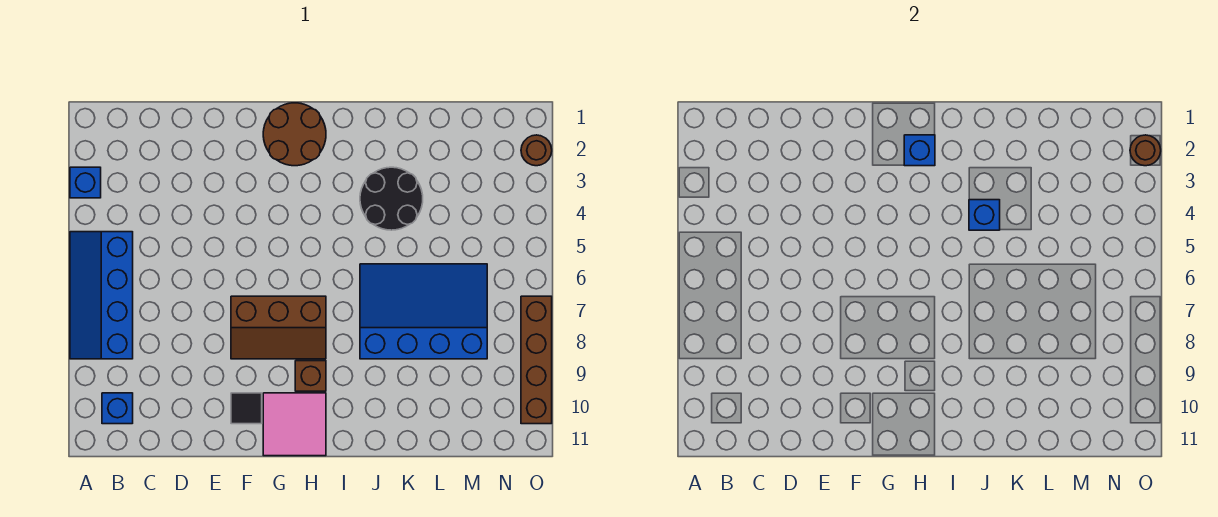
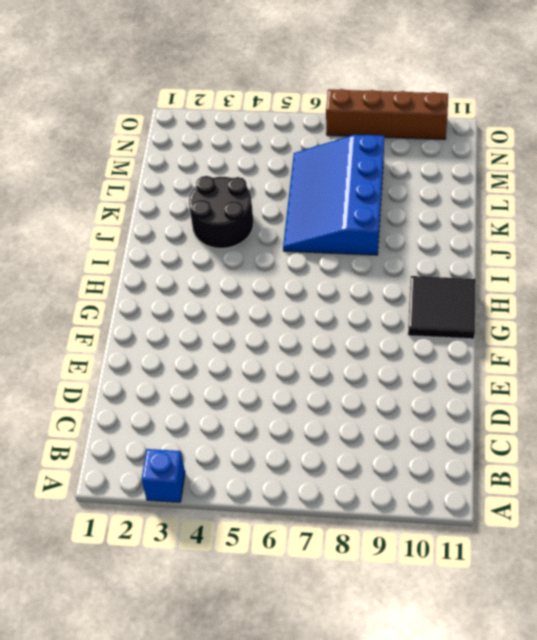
black tile G10:H11 level 1 -> pink tile G10:H11 level 1
none -> blue slope A5:B8 level 1 top B
none -> blue brick B10 level 1
none -> brown slope F7:H8 level 1 top 7

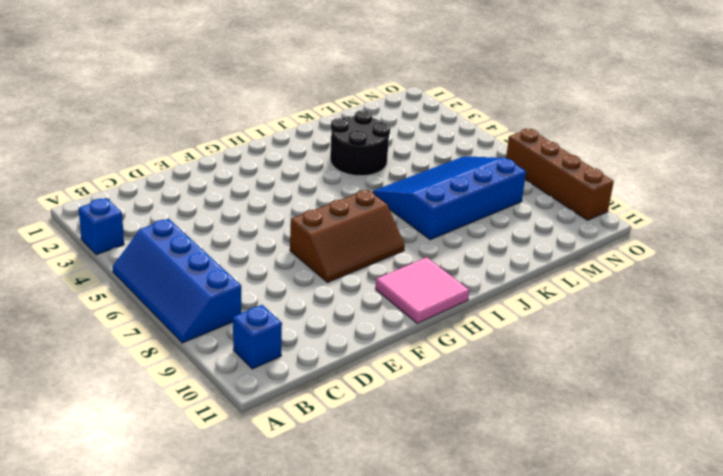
none -> black tile F10 level 1
none -> brown round brick G1:H2 level 1
none -> brown brick H9 level 1

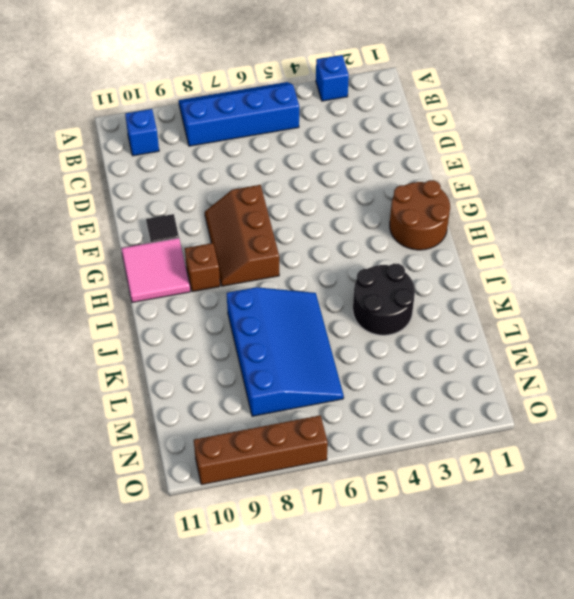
none -> brown round brick O2 level 1
none -> blue brick H2 level 2
none -> blue brick J4 level 2

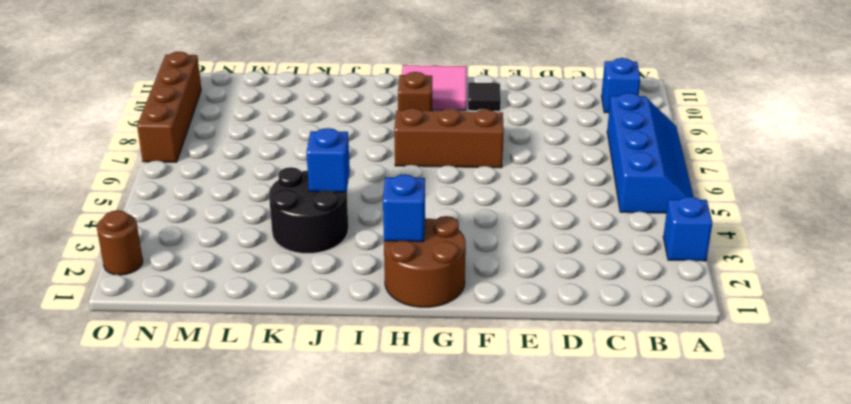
none -> blue slope J6:M8 level 1 top 8
none -> brown round brick O2 level 2

